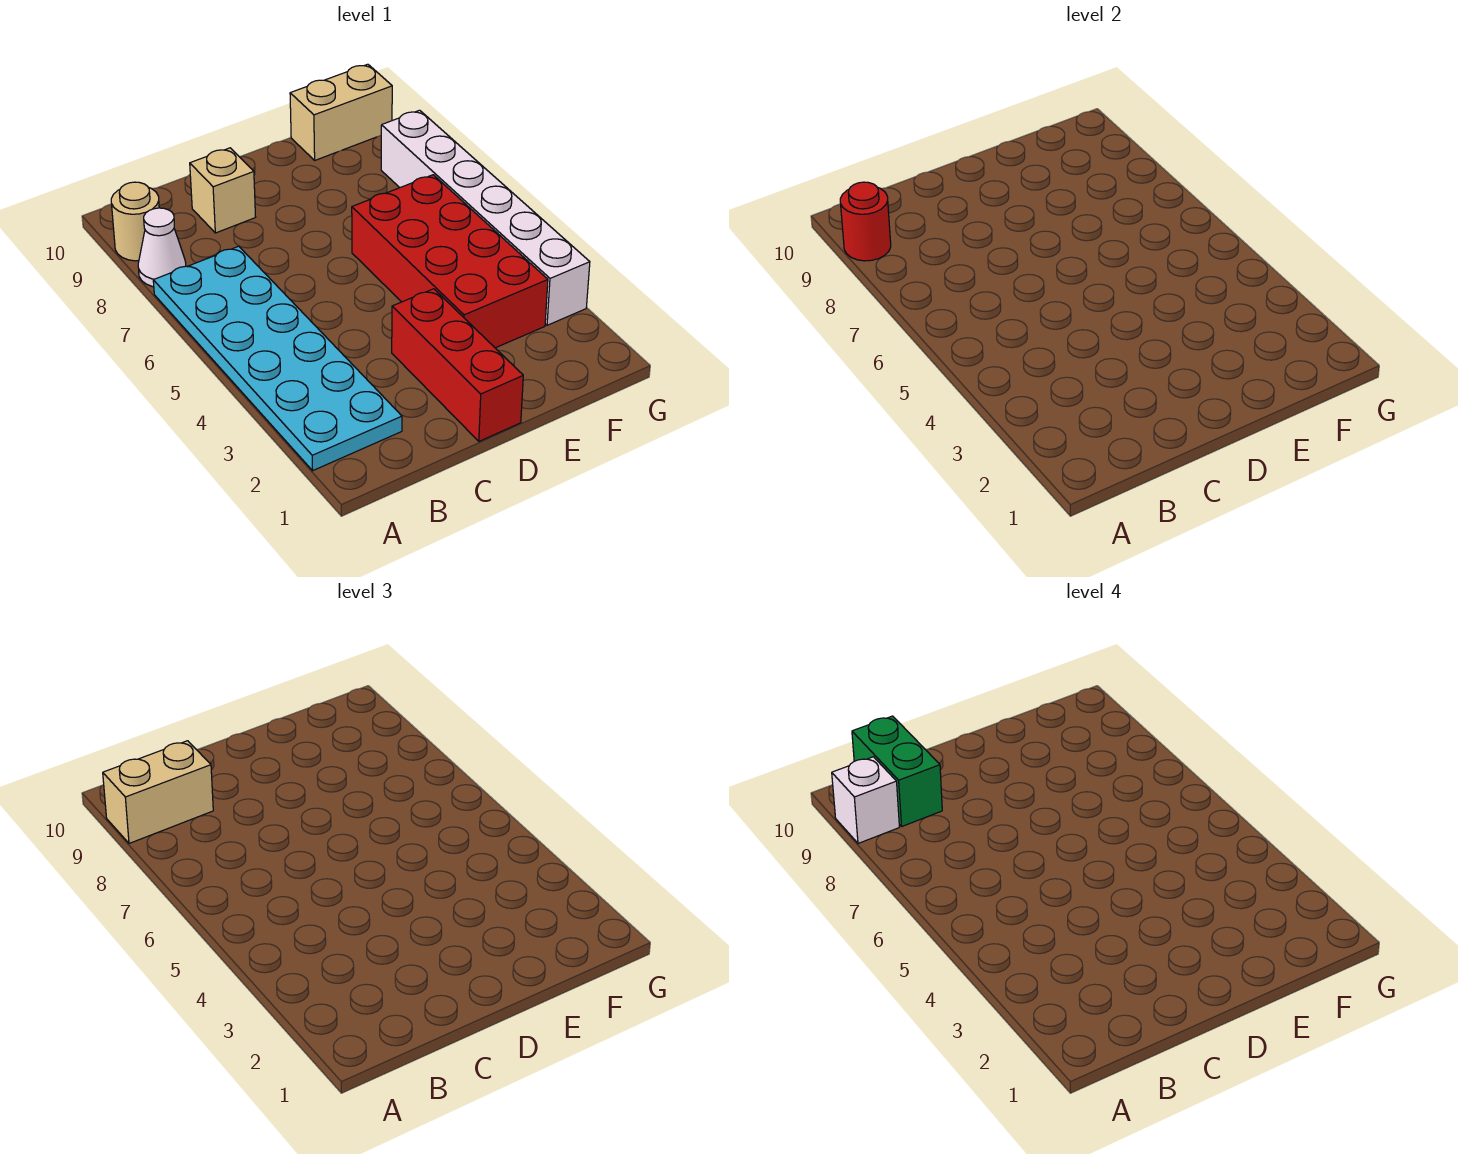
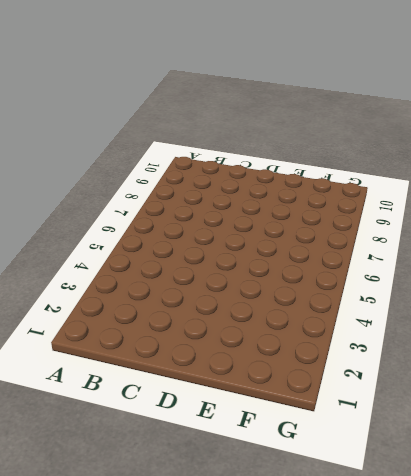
none -> cyan plate A2:B7 level 1
none -> white cone A8 level 1
none -> tan round brick A9 level 1

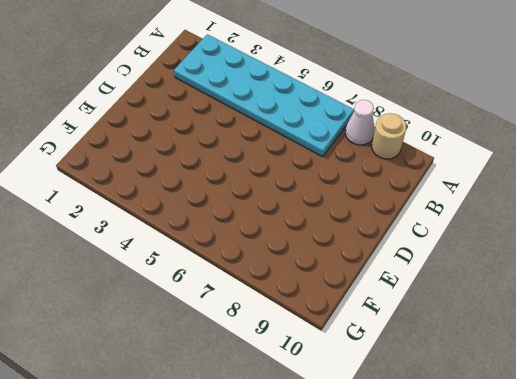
none -> tan brick C9 level 1
none -> red brick D1:D3 level 1
none -> red brick E3:F6 level 1

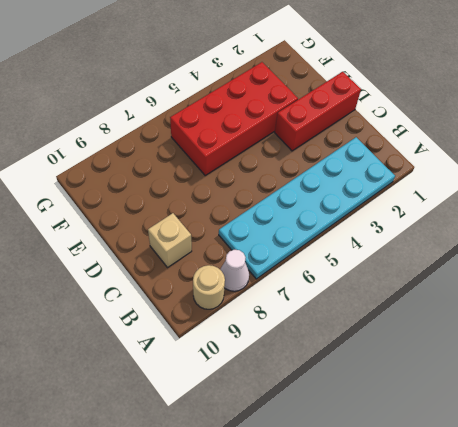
none -> tan brick F10:G10 level 1
none -> white brick G3:G8 level 1
none -> red round brick A9 level 2

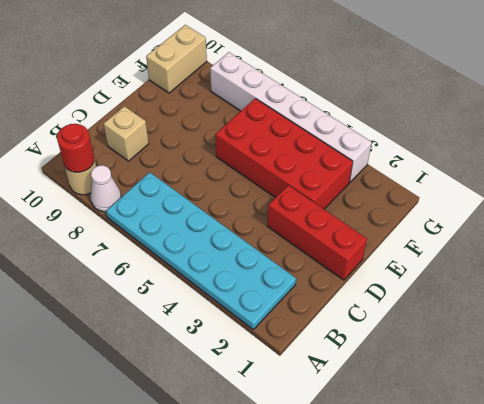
none -> tan brick A9:B9 level 3
none -> white brick A9 level 4
none -> green brick B9:B10 level 4

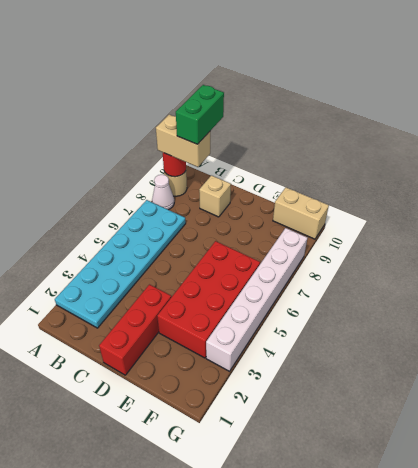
none -> white brick A9 level 4

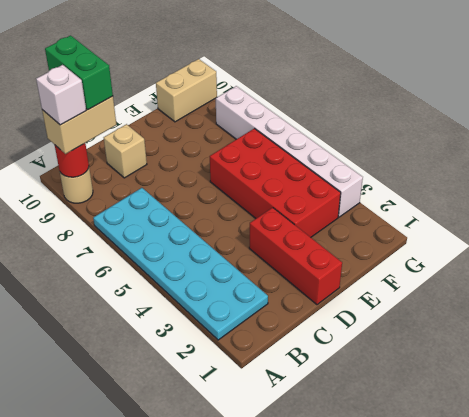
none -> white cone A8 level 1

